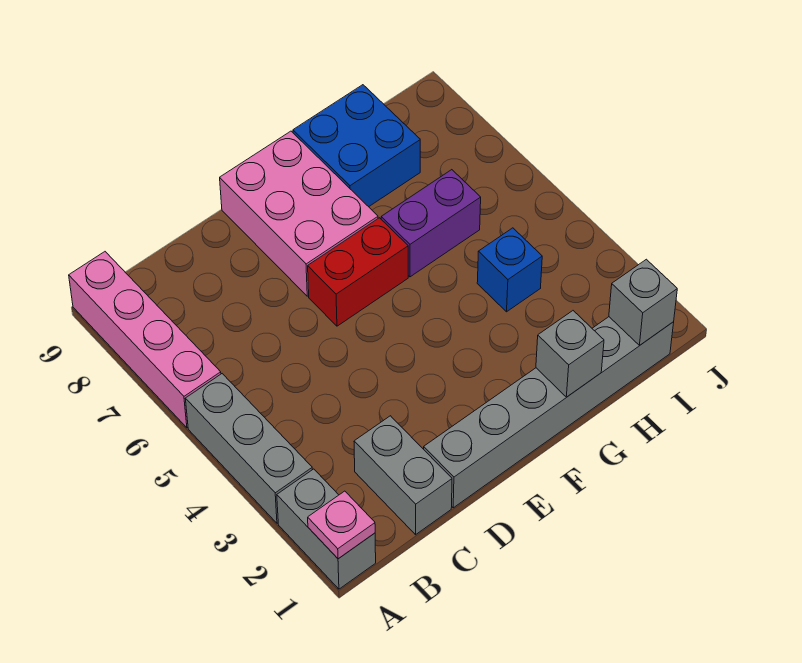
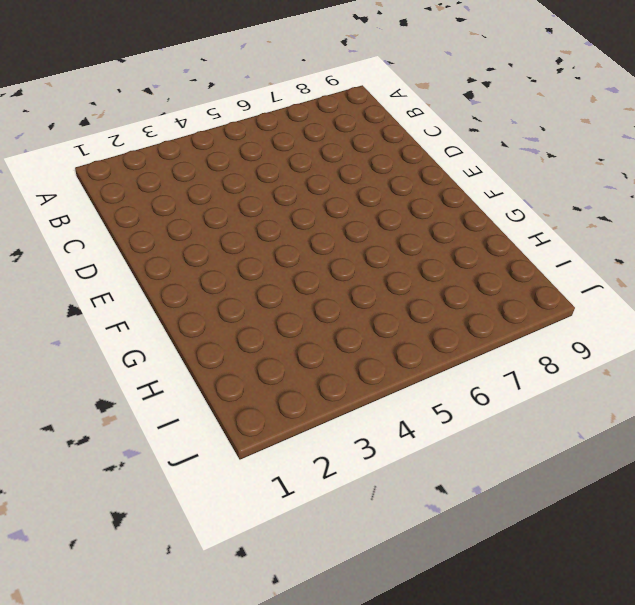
none -> grey brick A1:A2 level 1
none -> grey brick A3:A5 level 1
none -> pink brick A6:A9 level 1

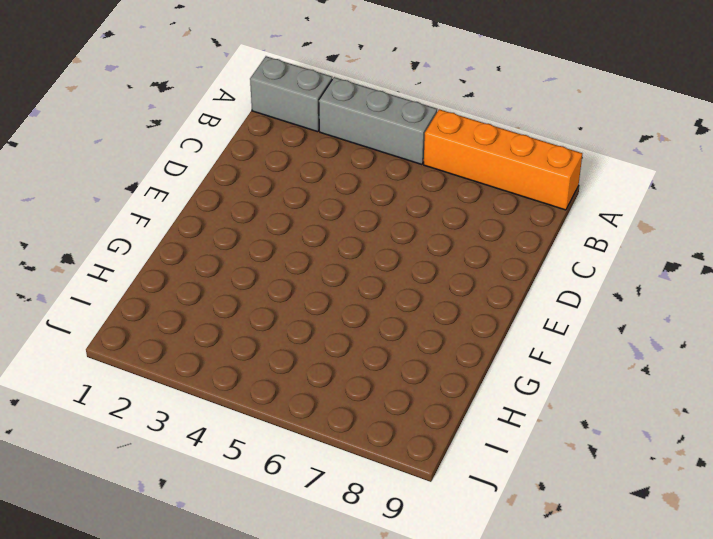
orange brick A6:A9 level 1 -> pink brick A6:A9 level 1
none -> grey brick C1:C2 level 1
none -> grey brick D1:I1 level 1
none -> red brick E6:F6 level 1

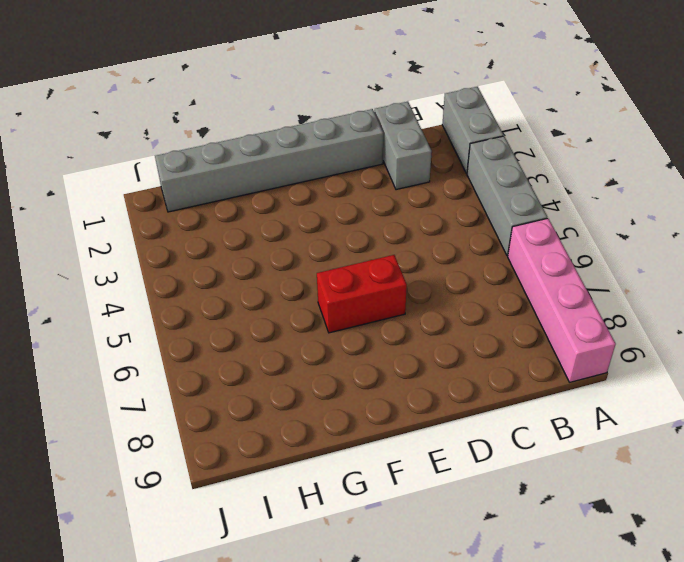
none -> pink brick E7:F9 level 1
none -> purple brick G6:H6 level 1
none -> blue brick G8:H9 level 1

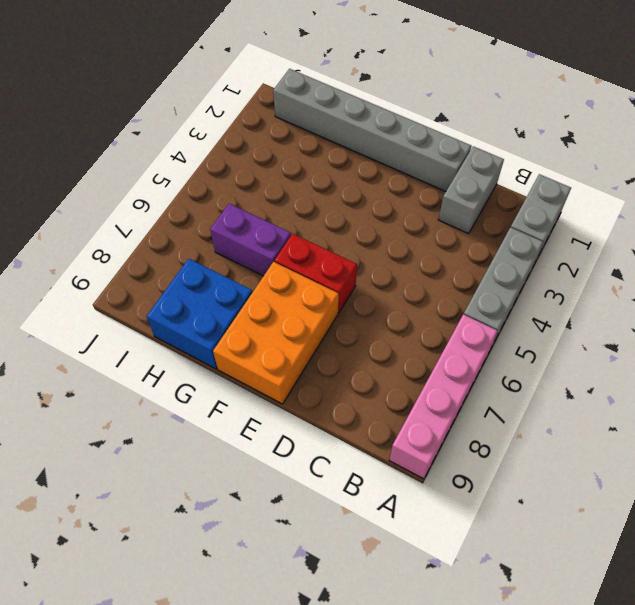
orange brick E7:F9 level 1 -> pink brick E7:F9 level 1
none -> blue brick H4 level 1
none -> pink plate A1 level 2
none -> grey brick G1 level 2

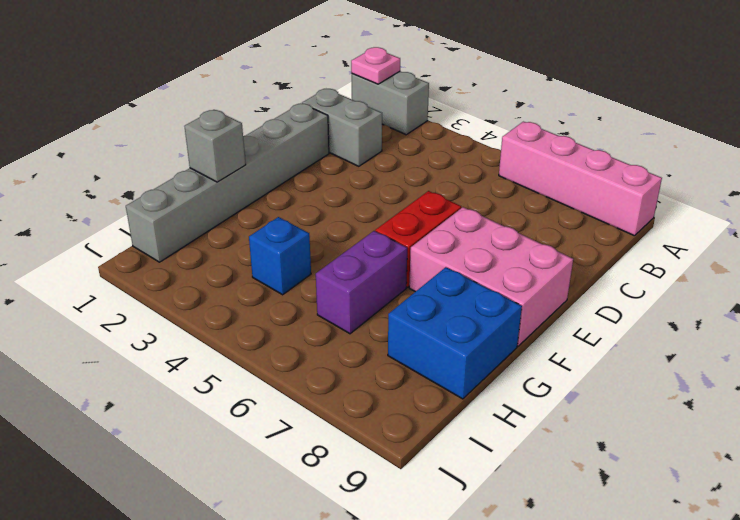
none -> grey brick A3:A5 level 1
none -> grey brick I1 level 2

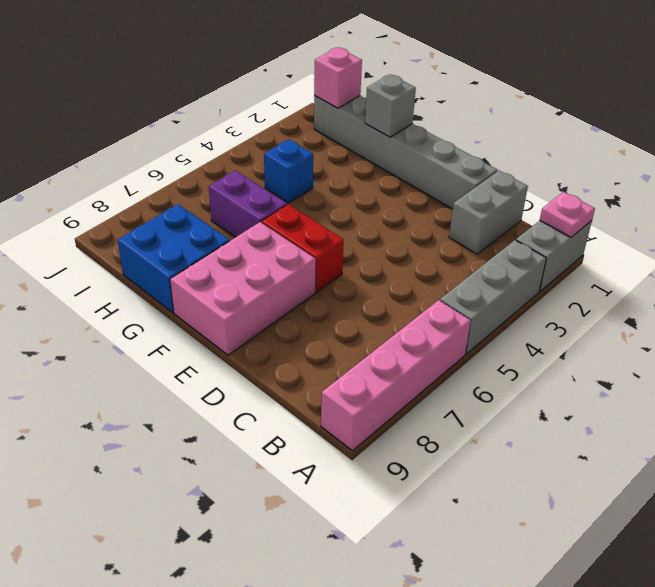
pink brick I1 level 2 -> grey brick I1 level 2

